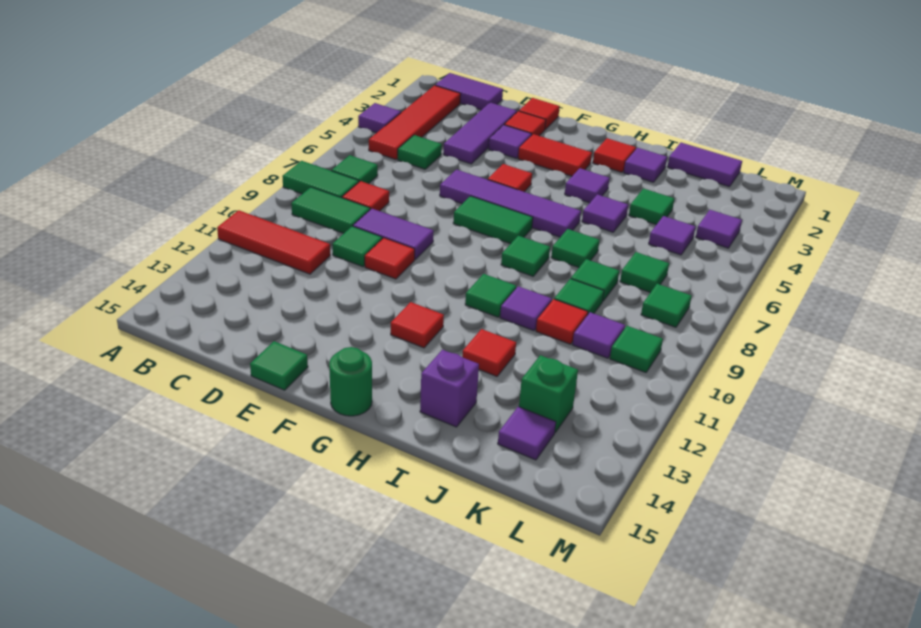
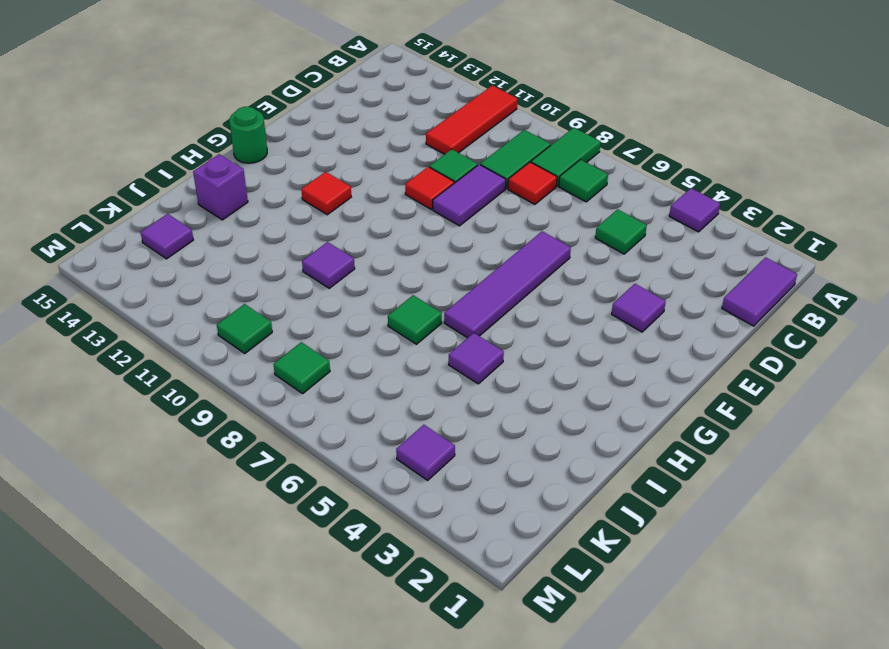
none -> red tile B2:B5 level 1
none -> purple tile D2:D4 level 1
none -> red tile E1 level 1
none -> red tile E2 level 1

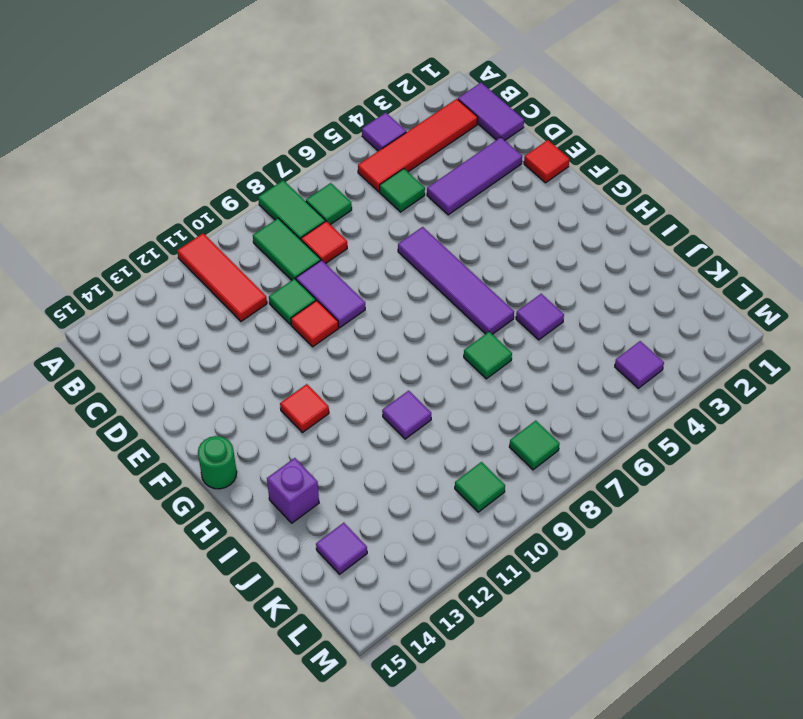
none -> red tile E2 level 1
none -> purple tile E3 level 1
none -> green tile E15 level 1
none -> red tile F3:G3 level 1

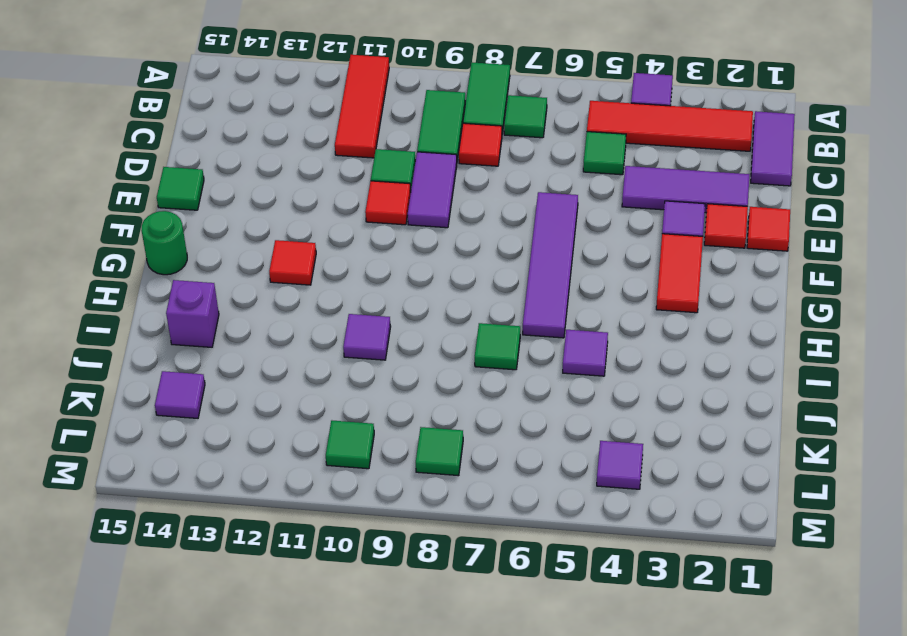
none -> red tile F5 level 1
none -> green tile F7:G7 level 1
none -> red tile H2 level 1
none -> purple tile H4 level 1

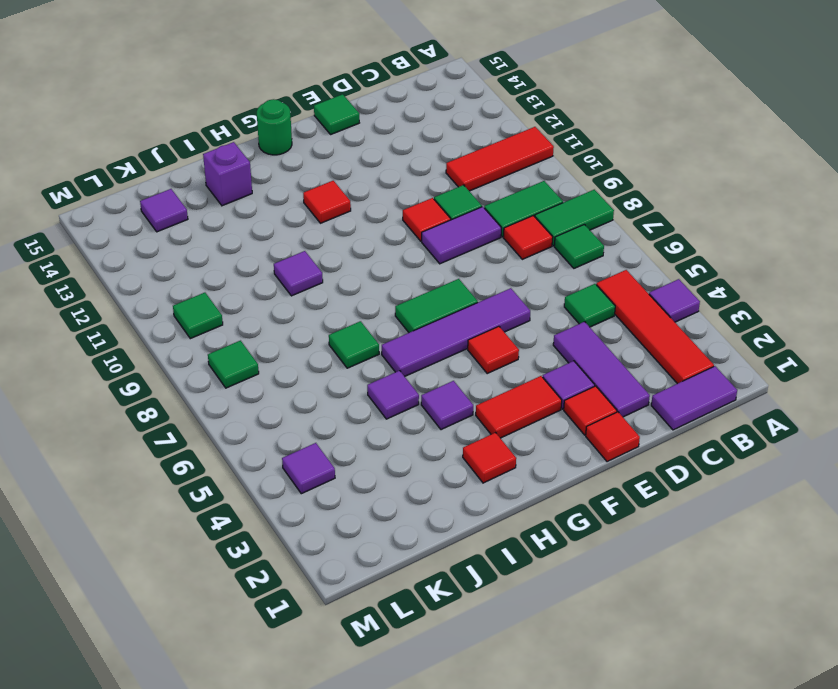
none -> green tile H8 level 1
none -> green tile H10 level 1
none -> purple tile I2 level 1
none -> red tile I12 level 1

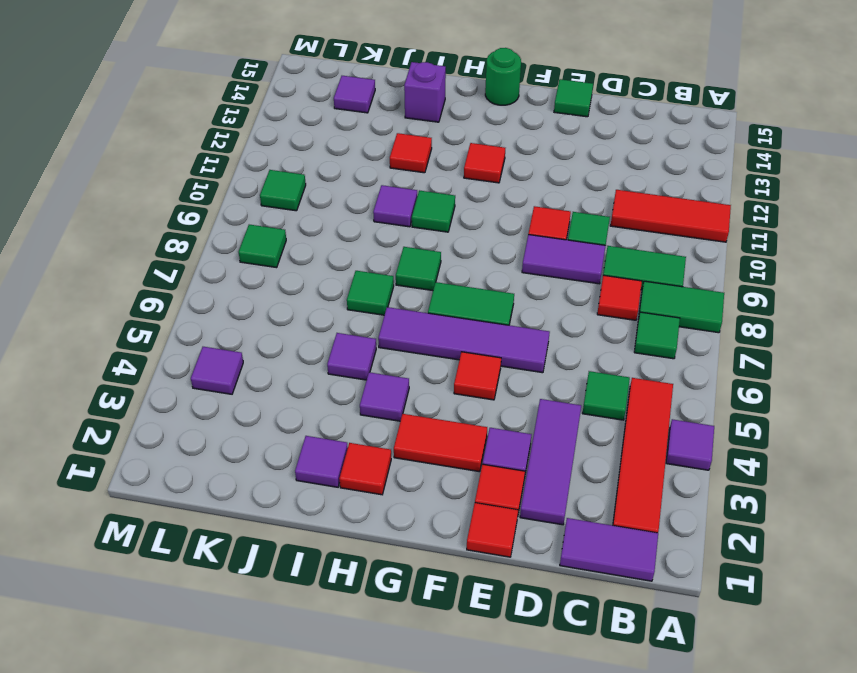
none -> purple tile J1:K1 level 1
none -> green tile J4 level 1
none -> green tile J8 level 1
none -> green tile J9 level 1

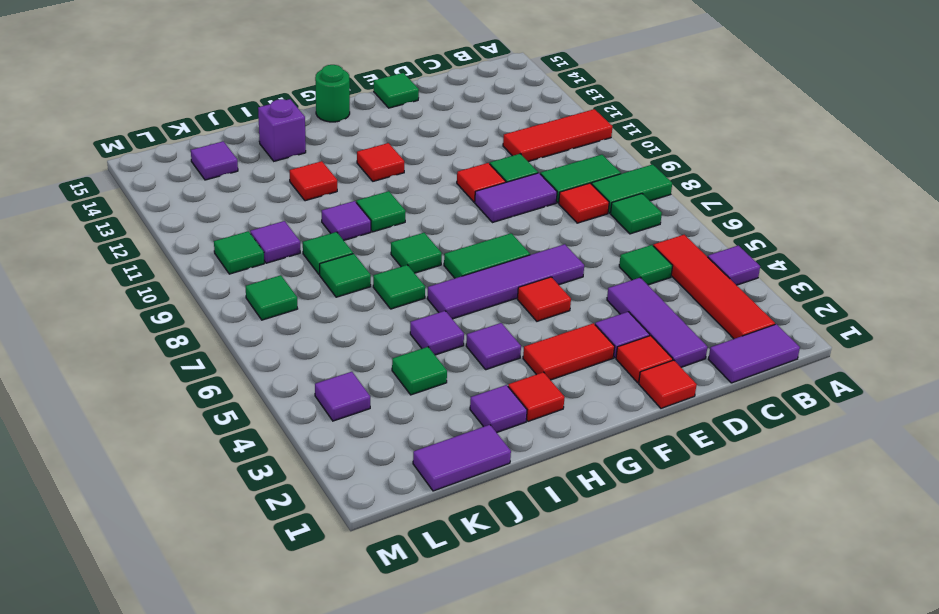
none -> red tile J10 level 1
none -> purple tile K5 level 1
none -> green tile K7 level 1
none -> green brick K13 level 1

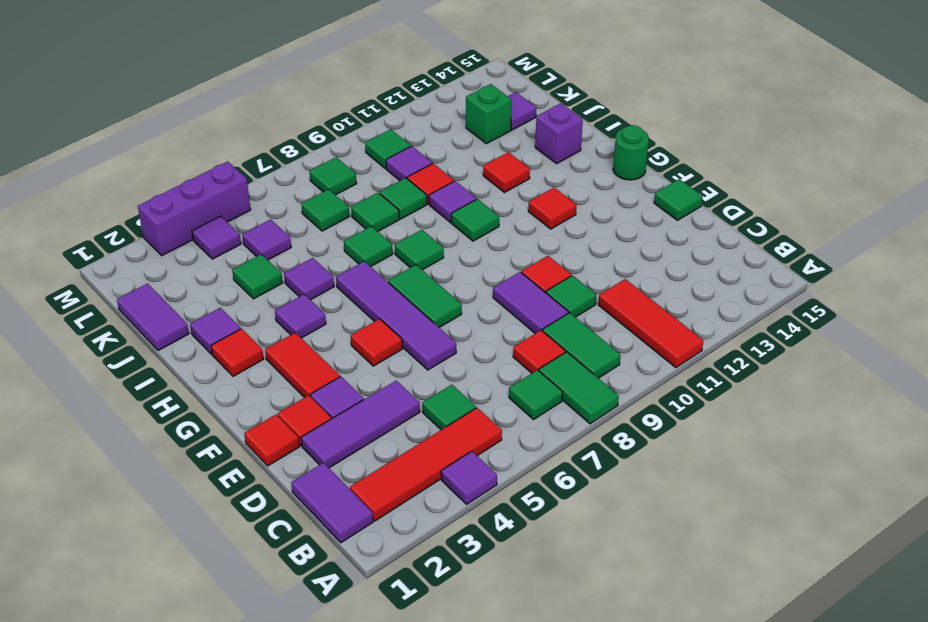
purple brick M3:M5 level 1 -> none

